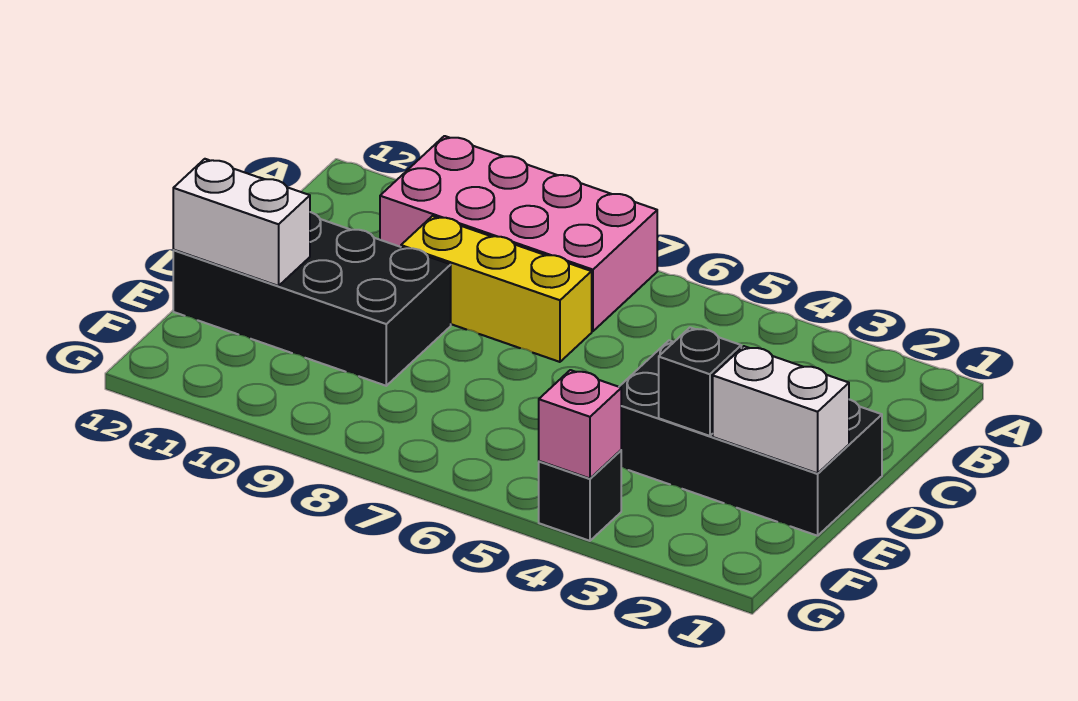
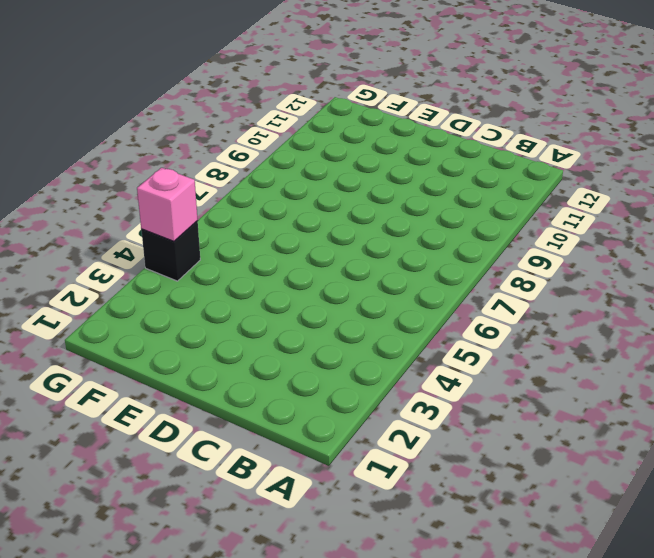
none -> pink brick A7:B10 level 1
none -> yellow brick C7:C9 level 1

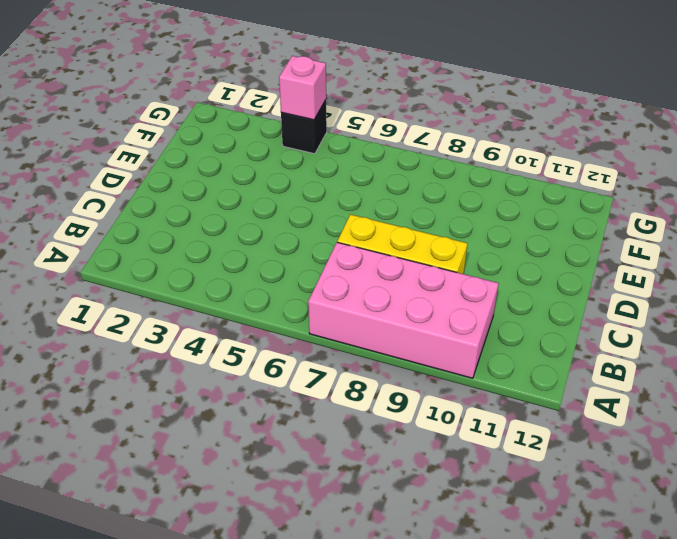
none -> black brick D1:E4 level 1
none -> black brick D9:E12 level 1

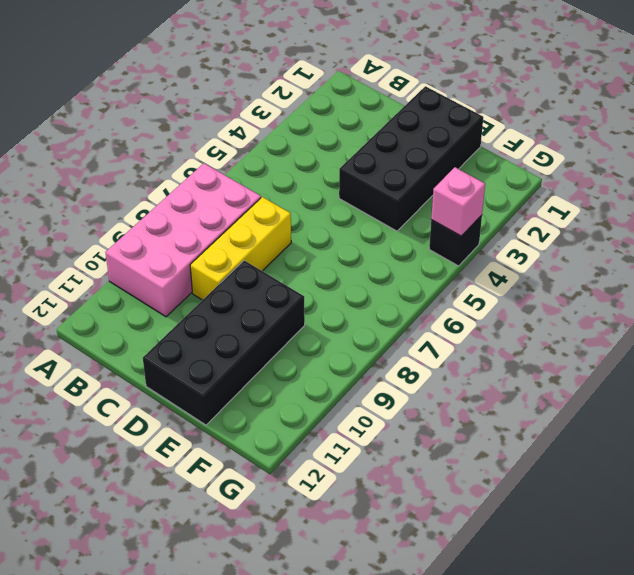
none -> white brick E1:E2 level 2
none -> black brick E3 level 2

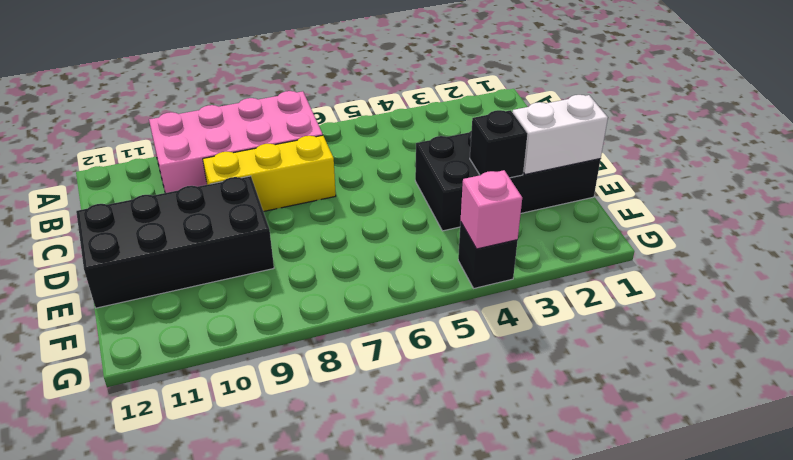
none -> white brick E11:E12 level 2

